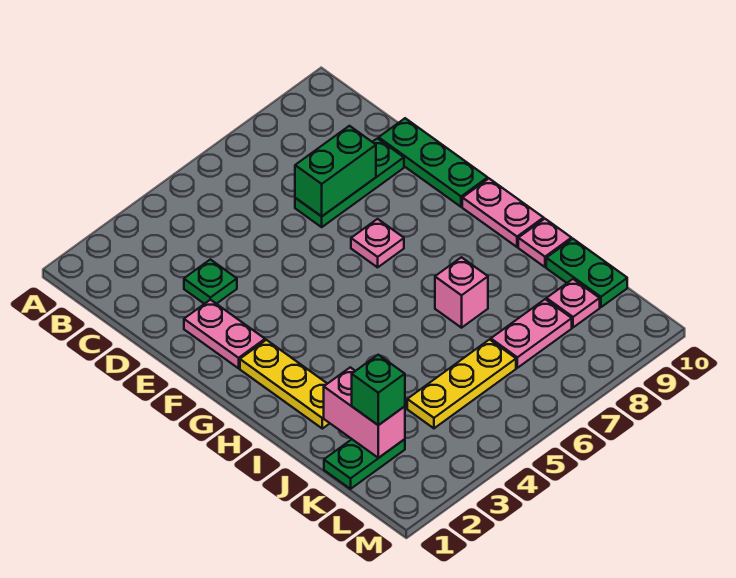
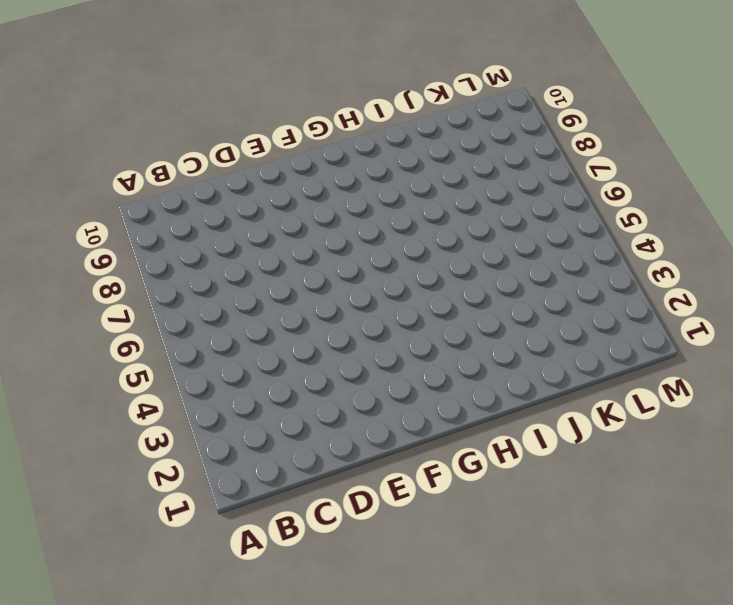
none -> green plate D3 level 1
none -> green plate D7:D9 level 1
none -> green plate D10:F10 level 1

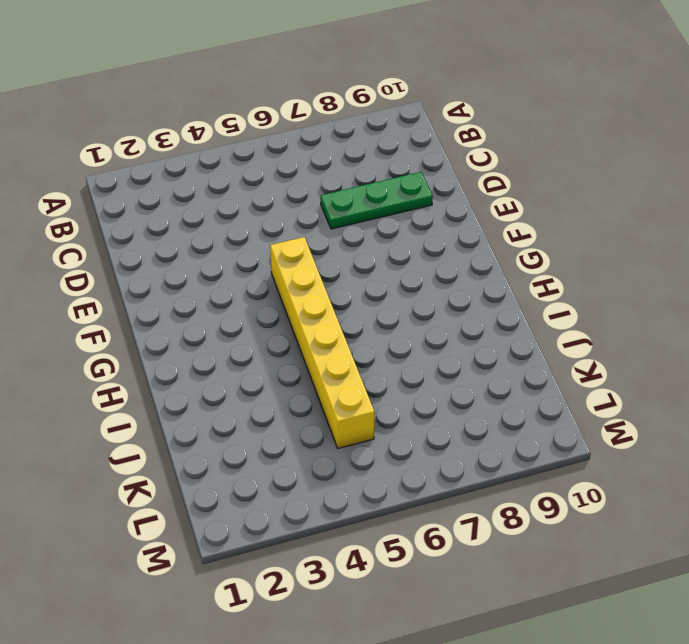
yellow brick F5:K5 level 1 -> yellow plate K4:K6 level 1
none -> green plate D3 level 1
none -> green plate D10:F10 level 1
none -> pink plate E2:F2 level 1

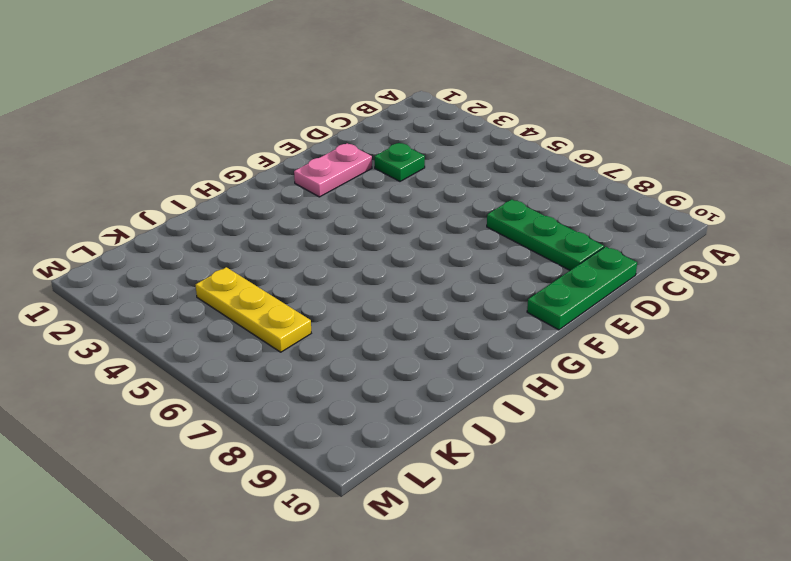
none -> pink plate F7 level 1
none -> yellow plate G2:I2 level 1
none -> pink plate G10:H10 level 1

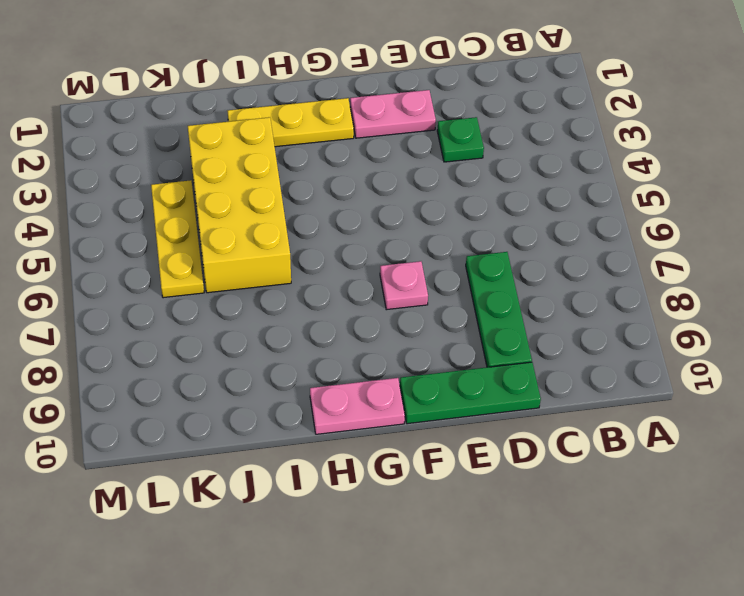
yellow brick I3:J6 level 1 -> none
none -> pink brick I7 level 1
none -> pink plate I10 level 1
none -> green plate J10:K10 level 1

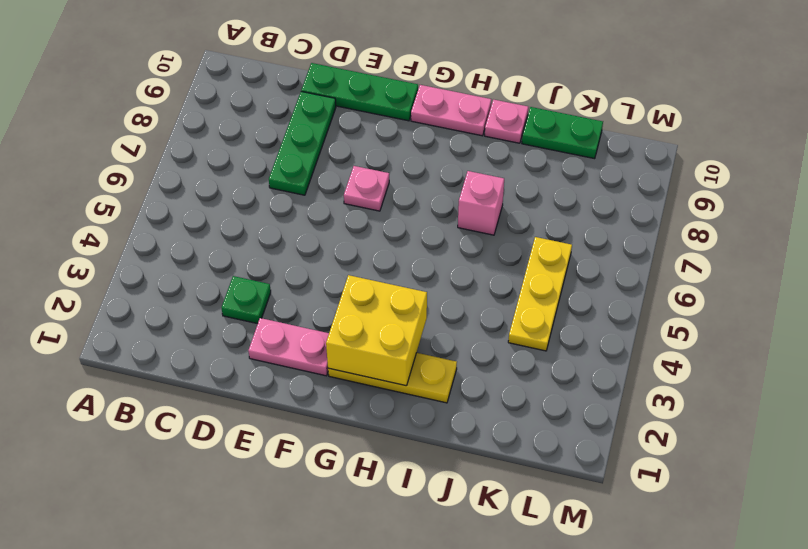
yellow brick G2:H3 level 2 -> none
none -> green plate K1:K2 level 1
none -> pink plate K7:K8 level 1
none -> pink plate K9 level 1

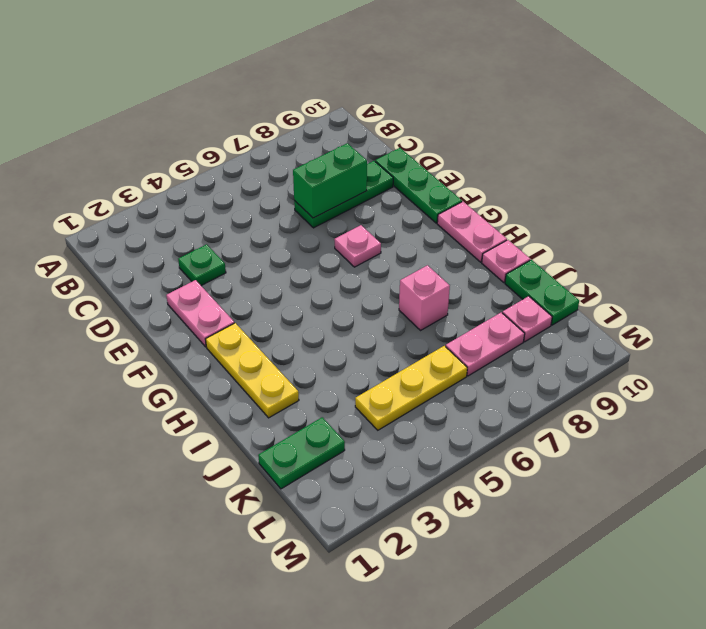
none -> pink brick J2:K2 level 2
none -> green brick K2 level 3

